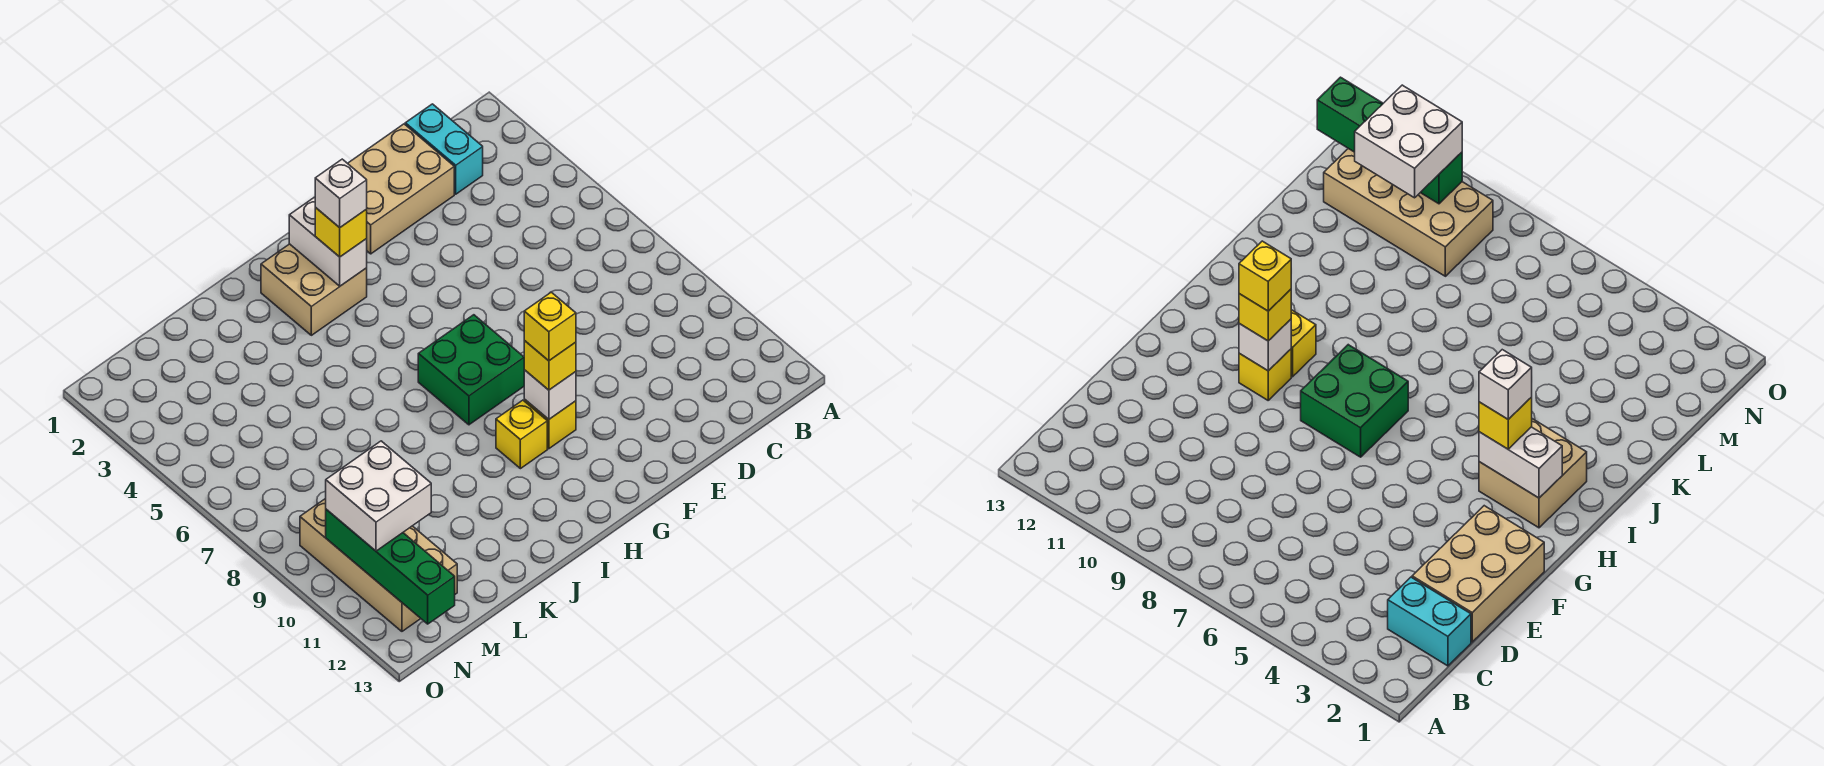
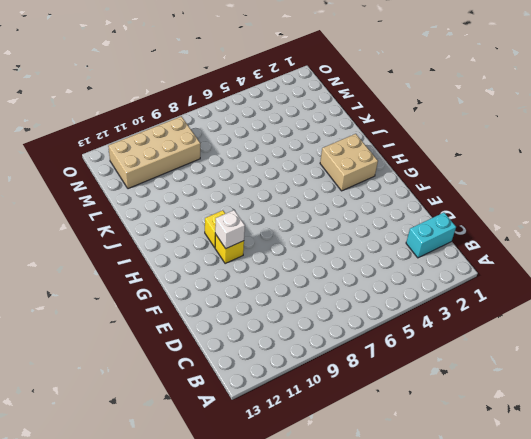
none -> tan brick D1:F2 level 1
none -> green brick G7:H8 level 1
none -> white brick H2:H3 level 2

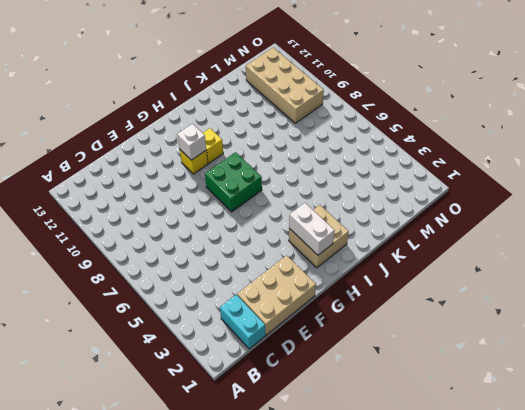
none -> green brick N10:N13 level 2
none -> yellow brick G10 level 3
none -> yellow brick H3 level 3

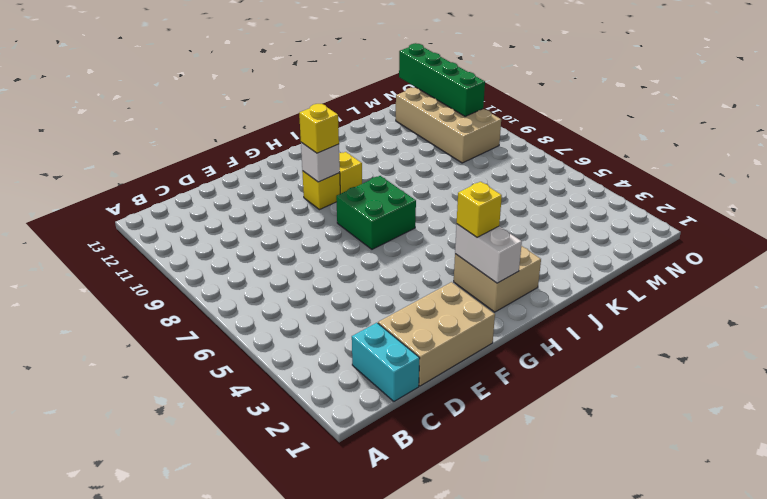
none -> white brick M10:N11 level 3
none -> yellow brick G10 level 4
none -> white brick H3 level 4

